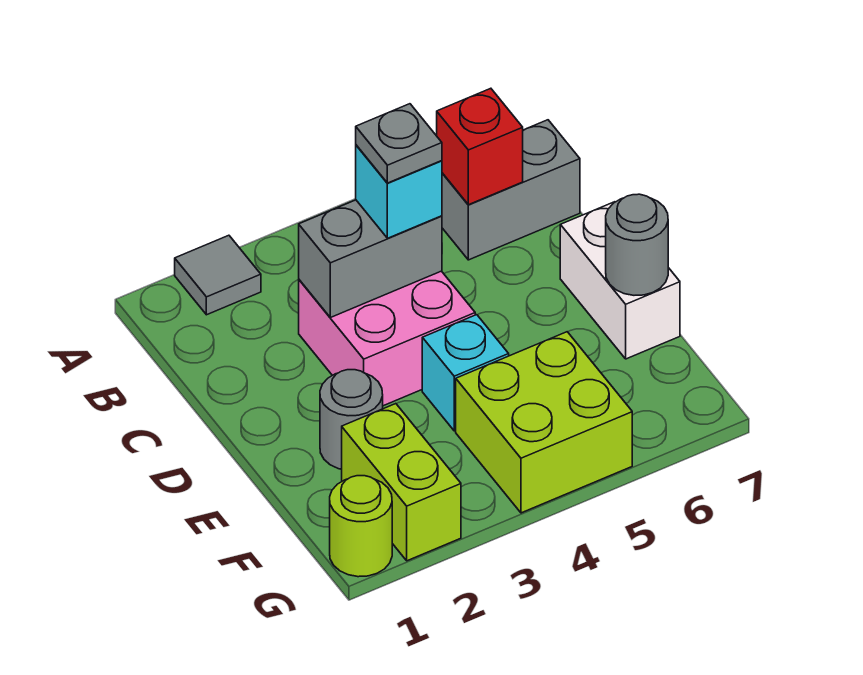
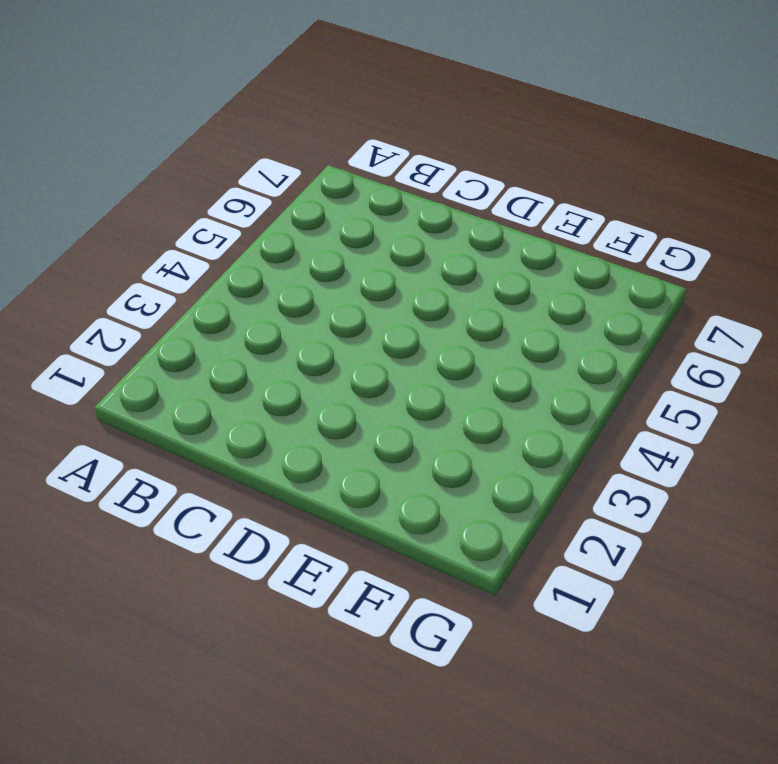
none -> grey tile A2 level 1
none -> grey brick B6:B7 level 1
none -> pink brick C3:D4 level 1

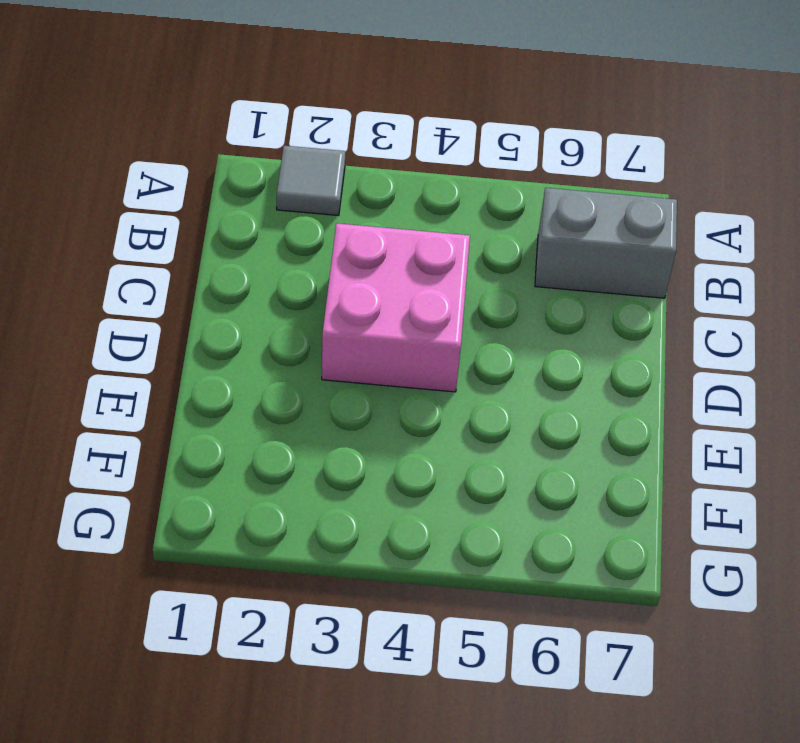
none -> white brick D7:E7 level 1
none -> grey round brick E2 level 1
none -> cyan brick E4 level 1

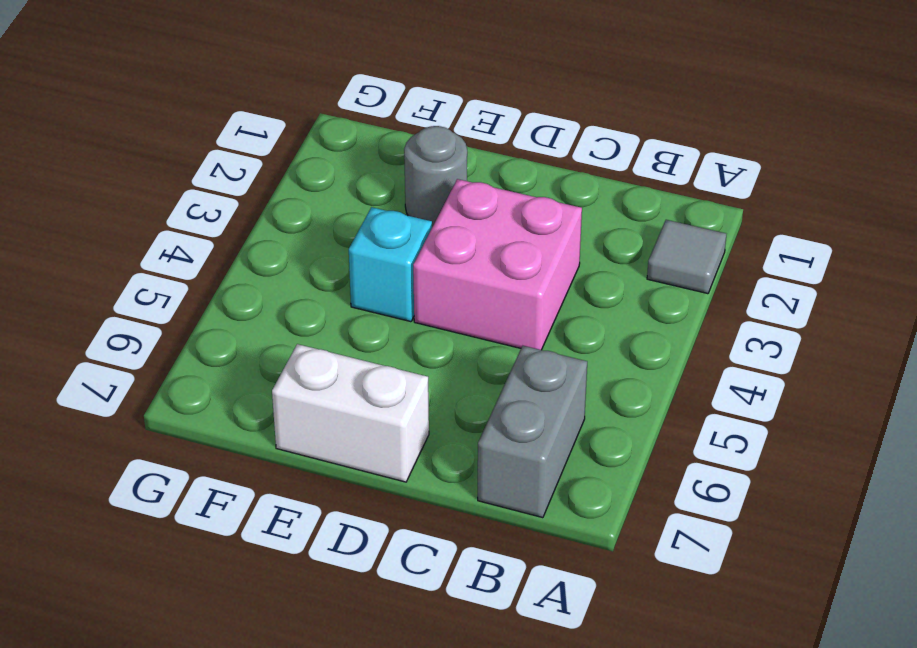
none -> lime brick F2:G2 level 1
none -> lime brick F4:G5 level 1
none -> lime round brick G1 level 1

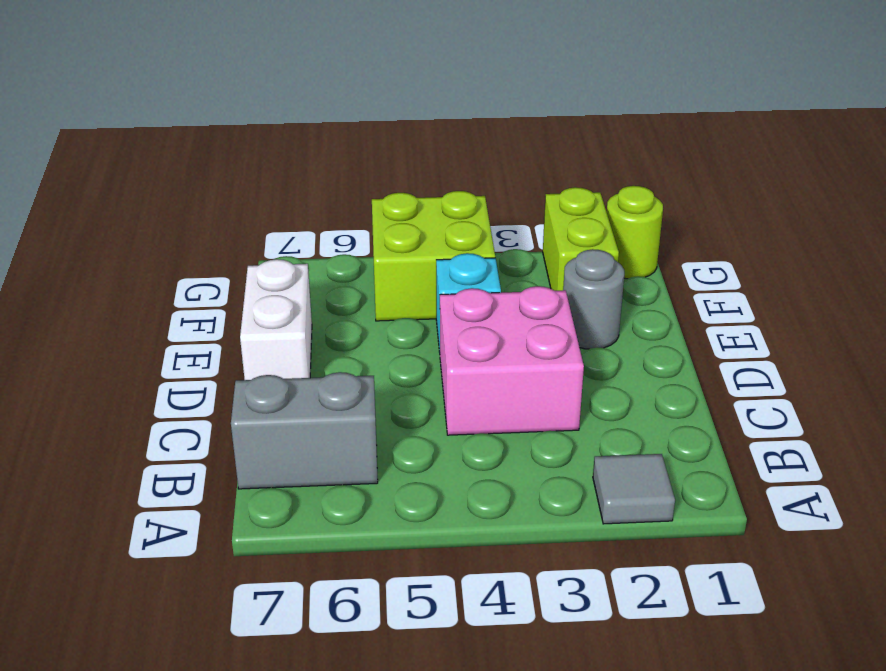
none -> red brick B6 level 2
none -> grey brick C3:C4 level 2
none -> grey round brick E7 level 2

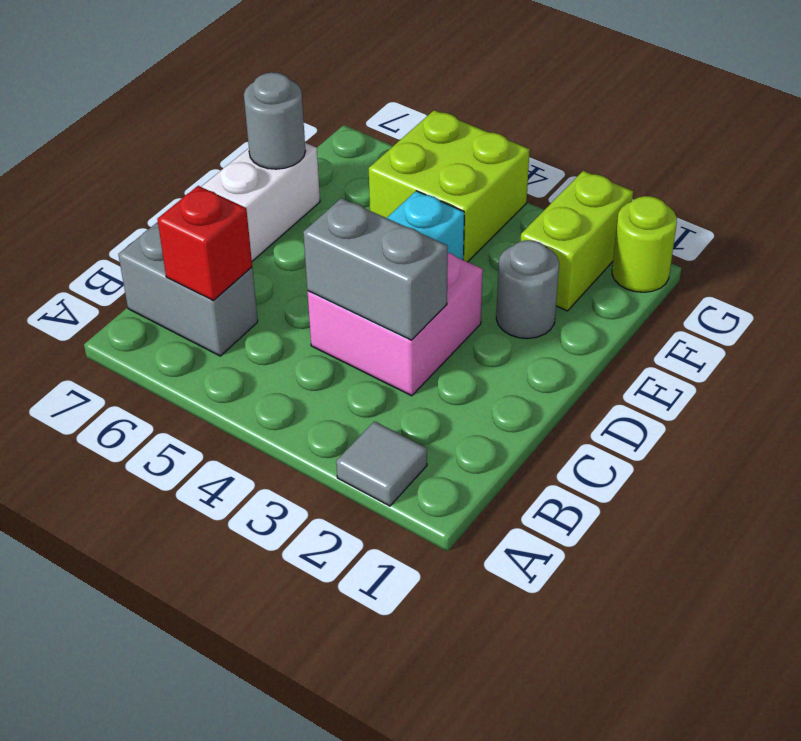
none -> cyan brick C4 level 3
none -> grey plate C4 level 4

